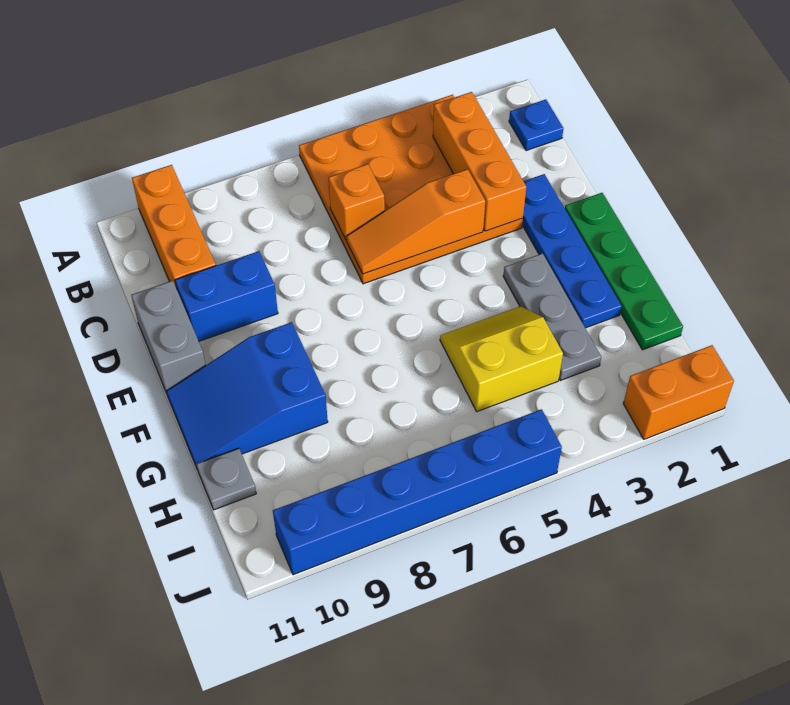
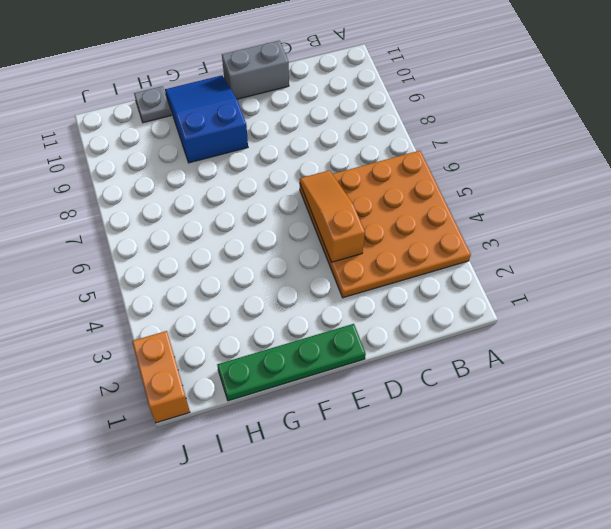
none -> orange brick A10:C10 level 1
none -> blue plate B1 level 1
none -> blue plate D2:G2 level 1

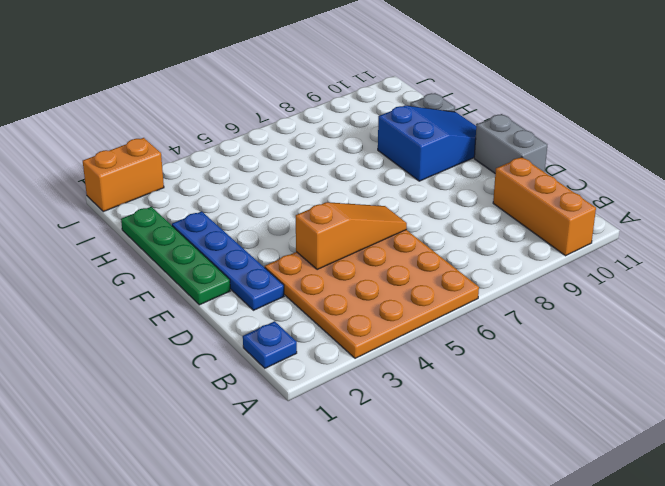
none -> blue brick D9:D10 level 1
none -> grey plate F3:H3 level 1
none -> yellow slope G4:H5 level 1 top H

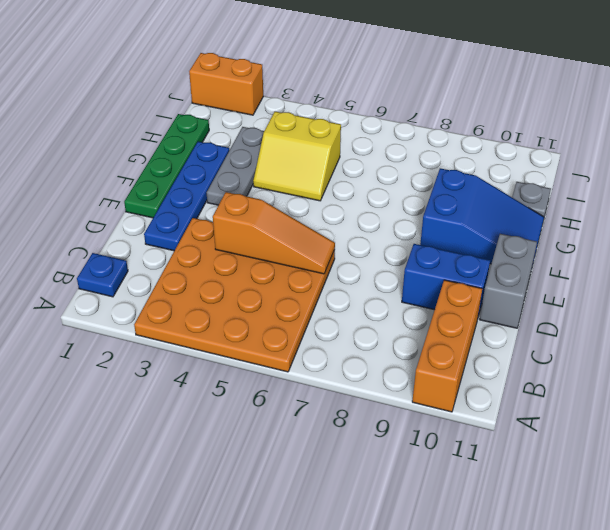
none -> blue brick J5:J10 level 1
none -> orange brick B3:D3 level 2
none -> orange brick C6 level 2

